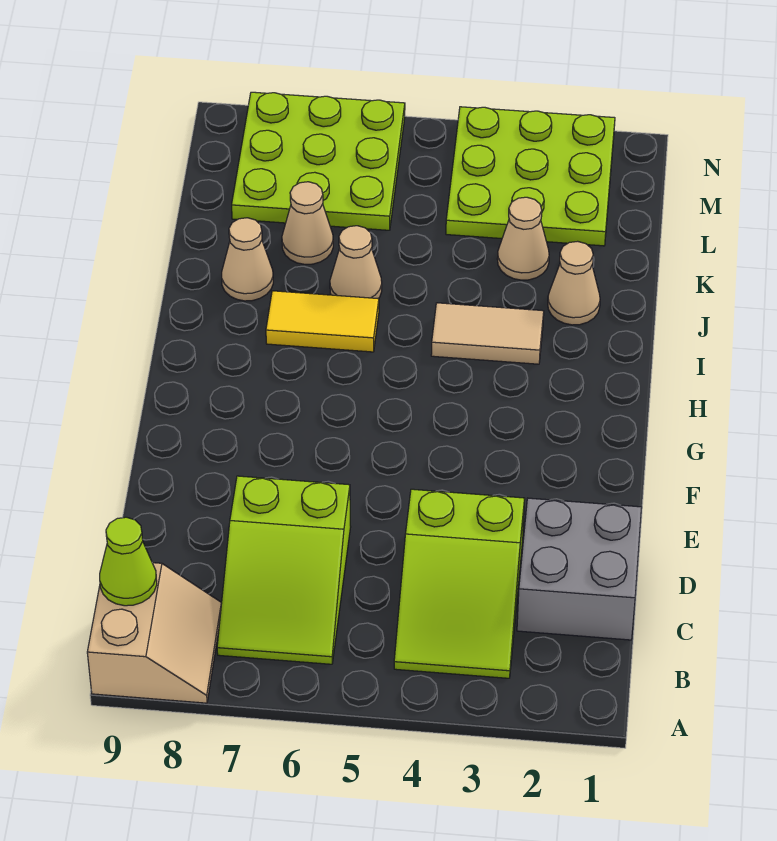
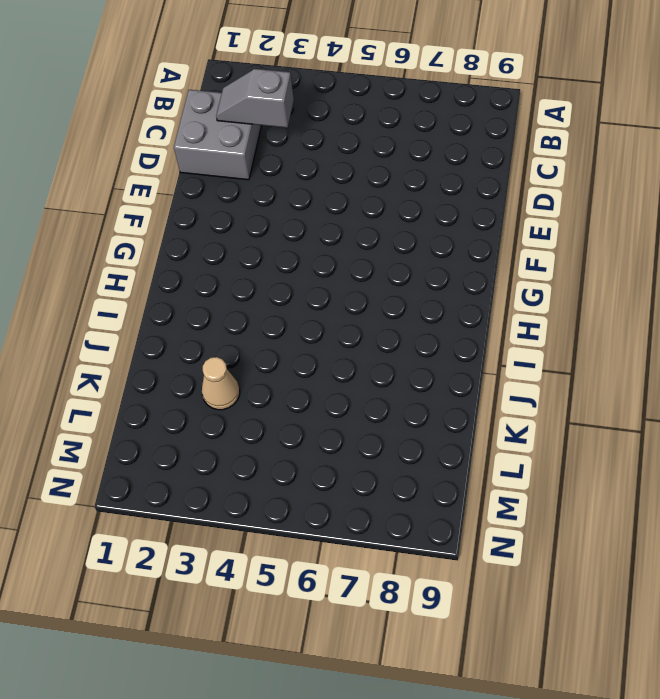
grey slope C2:C3 level 2 top 3 -> none
none -> tan slope A8:B9 level 1 top 9
none -> lime slope B3:D4 level 1 top D
none -> lime slope B6:D7 level 1 top D

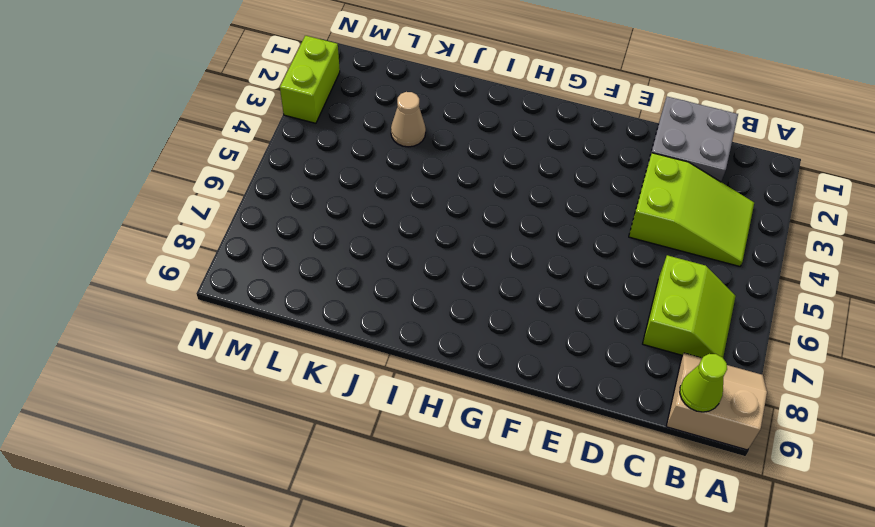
lime slope B6:C7 level 1 top C -> lime slope B6:D7 level 1 top D
lime brick N2:N3 level 1 -> lime plate L2:N4 level 1
none -> tan tile I3:I4 level 1
none -> yellow tile I6:I7 level 1
none -> tan cone J2 level 1

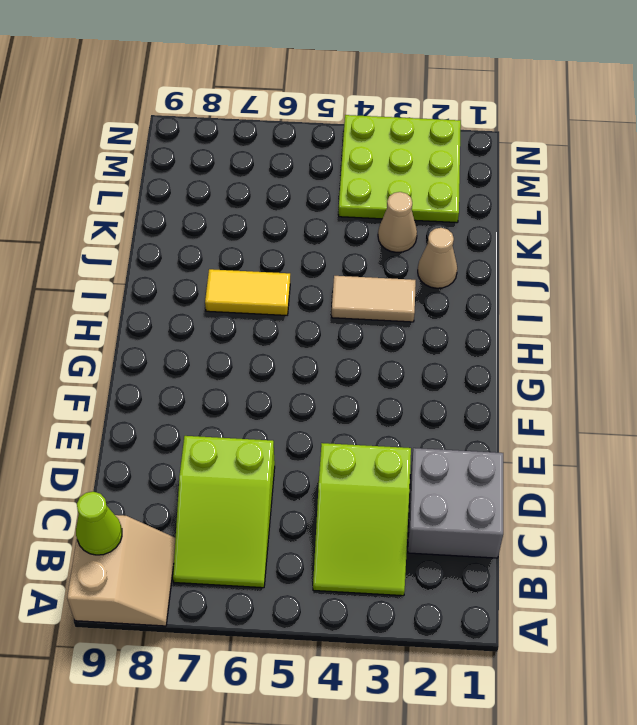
none -> tan cone J6 level 1
none -> tan cone J8 level 1
none -> tan cone K7 level 1

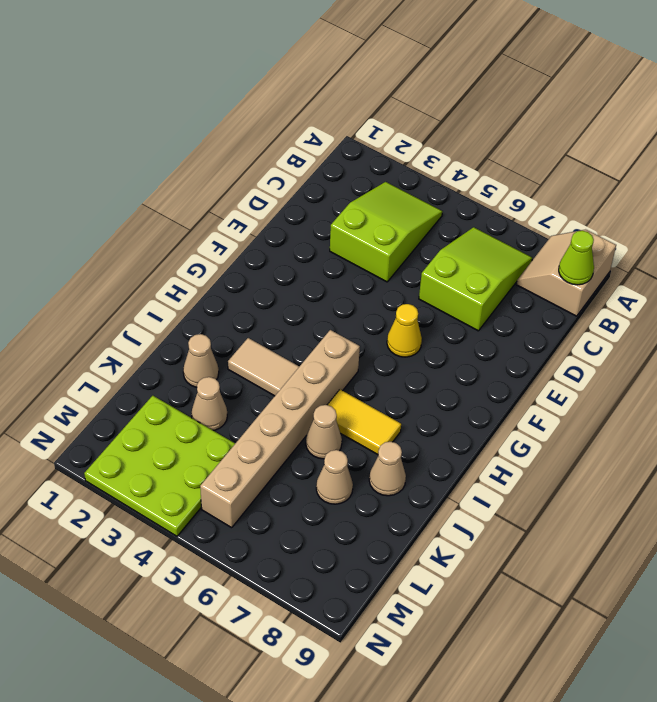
yellow cone F6 level 1 -> none
tan brick H5:M5 level 1 -> none
none -> grey brick C1:D2 level 1
none -> lime plate L6:N8 level 1

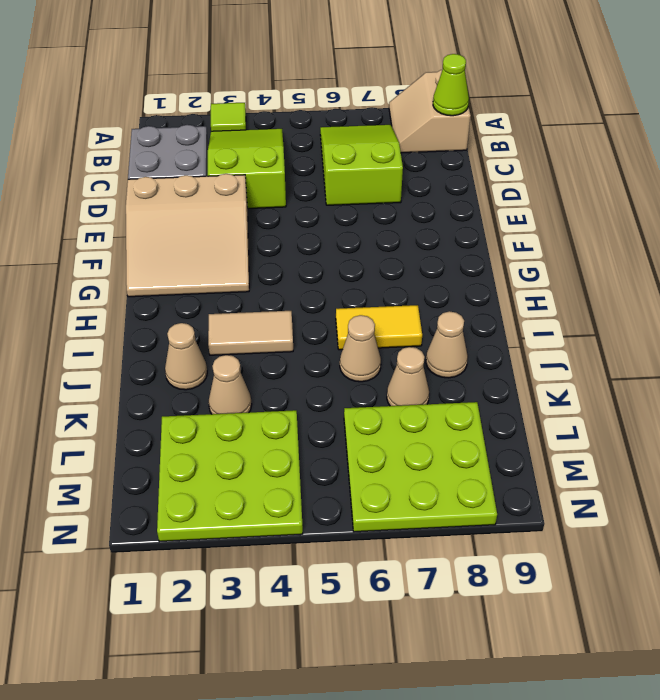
lime tile A3 level 1 -> none
tan slope E1:G3 level 1 top E -> none

